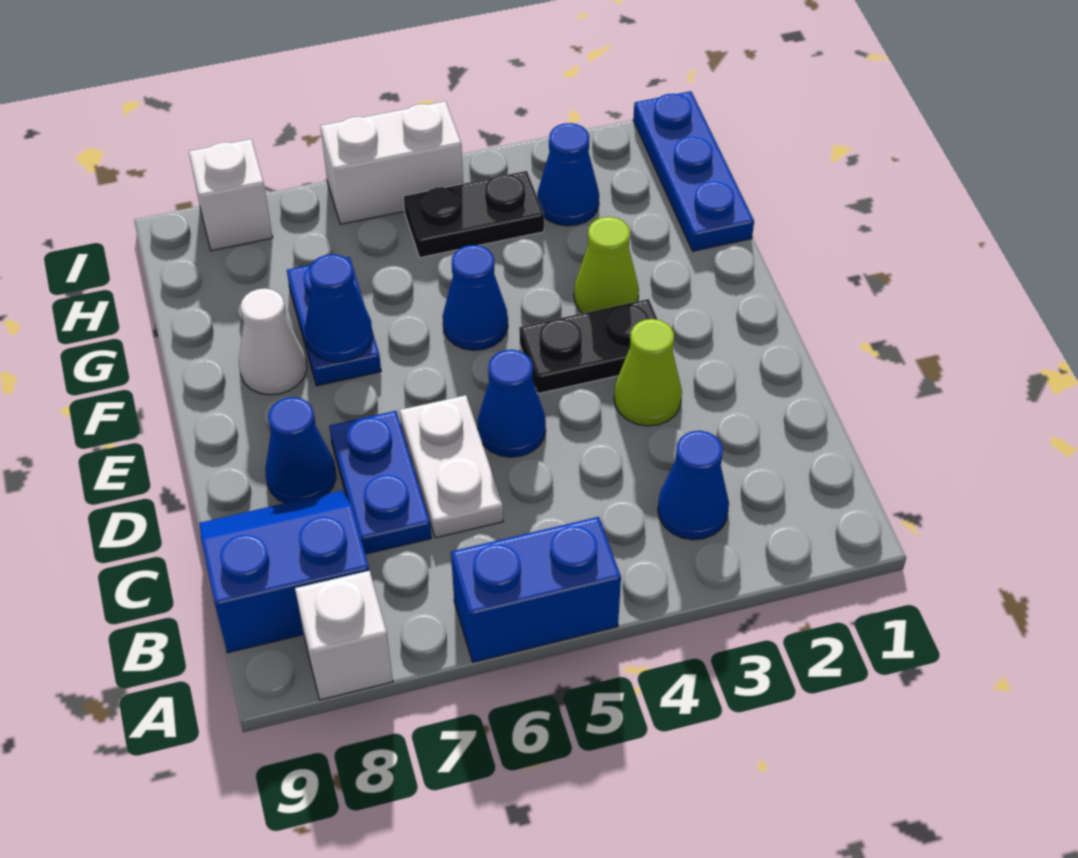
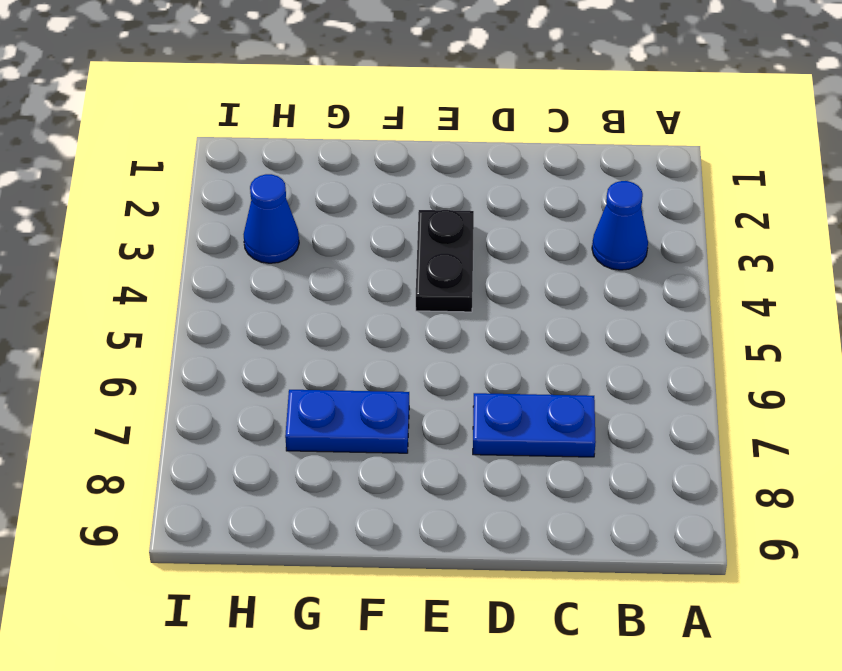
none -> blue brick A5:A6 level 1
none -> white brick A8 level 1
none -> blue slope B8:C9 level 1 top B

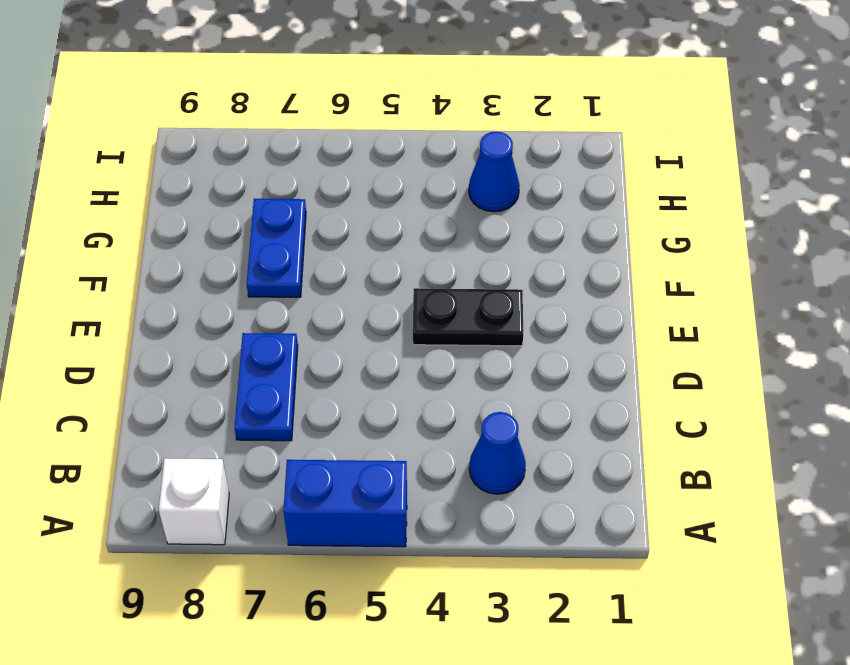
none -> blue slope B8:C9 level 1 top B
none -> white plate C6:D6 level 1
none -> lime cone D3 level 1

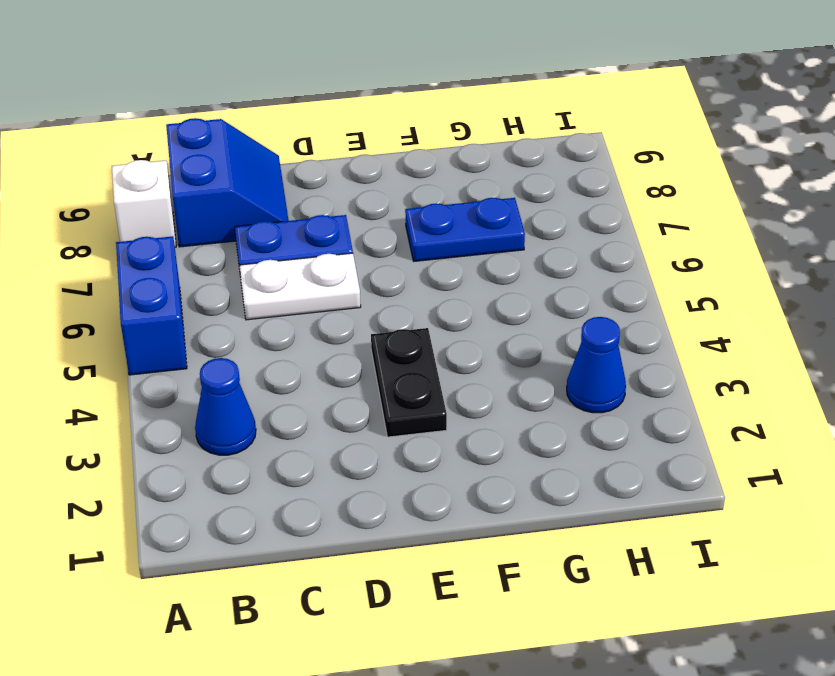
none -> lime cone D3 level 1
none -> blue cone D5 level 1
none -> blue cone D8 level 1

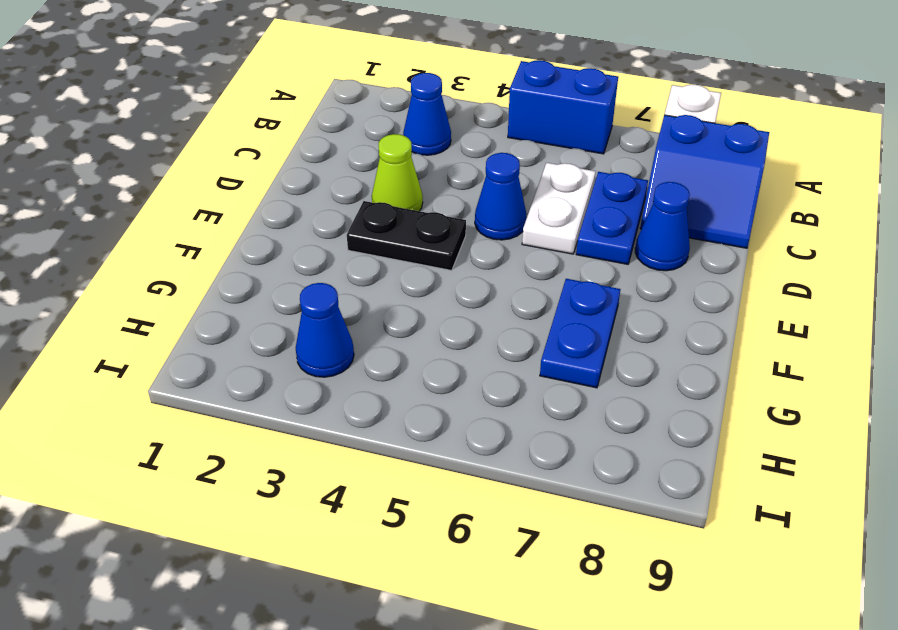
none -> lime cone F3 level 1
none -> blue cone F5 level 1
none -> white cone F8 level 1

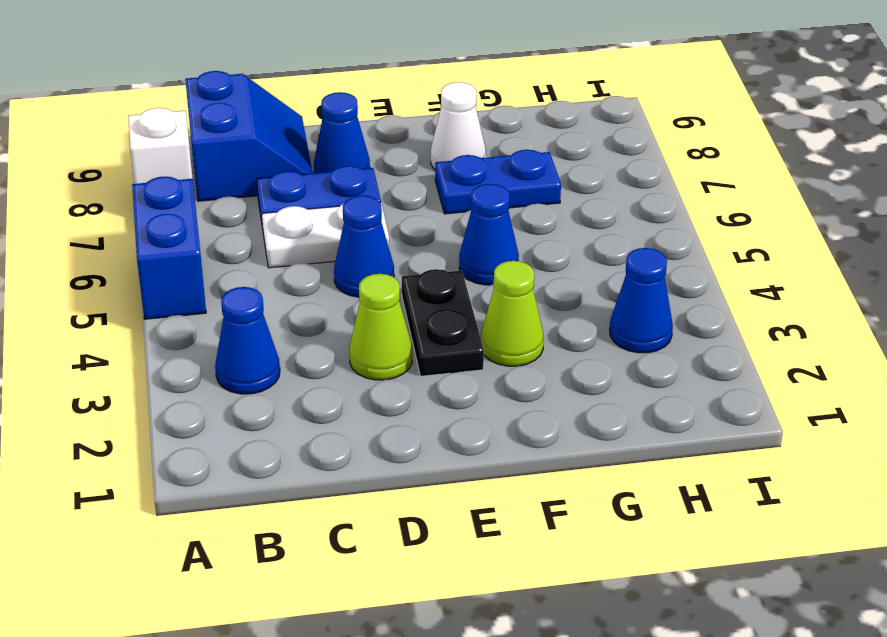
none -> blue plate G1:I1 level 1
none -> black plate H4:H5 level 1
none -> white brick I5:I6 level 1

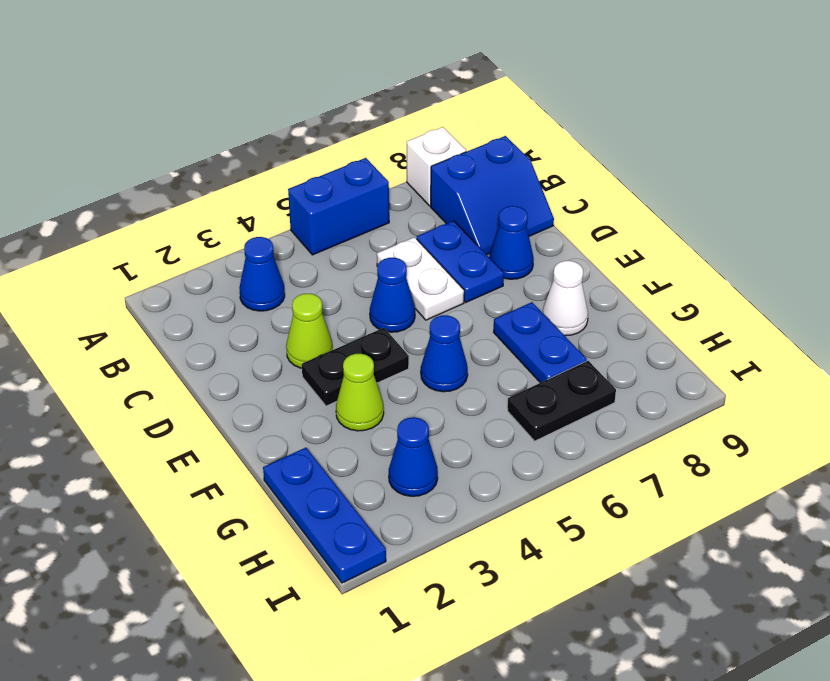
black plate H6:H7 level 1 -> black plate H4:H5 level 1
none -> white brick I5:I6 level 1
none -> white brick I8 level 1
none -> blue cone F7 level 2

